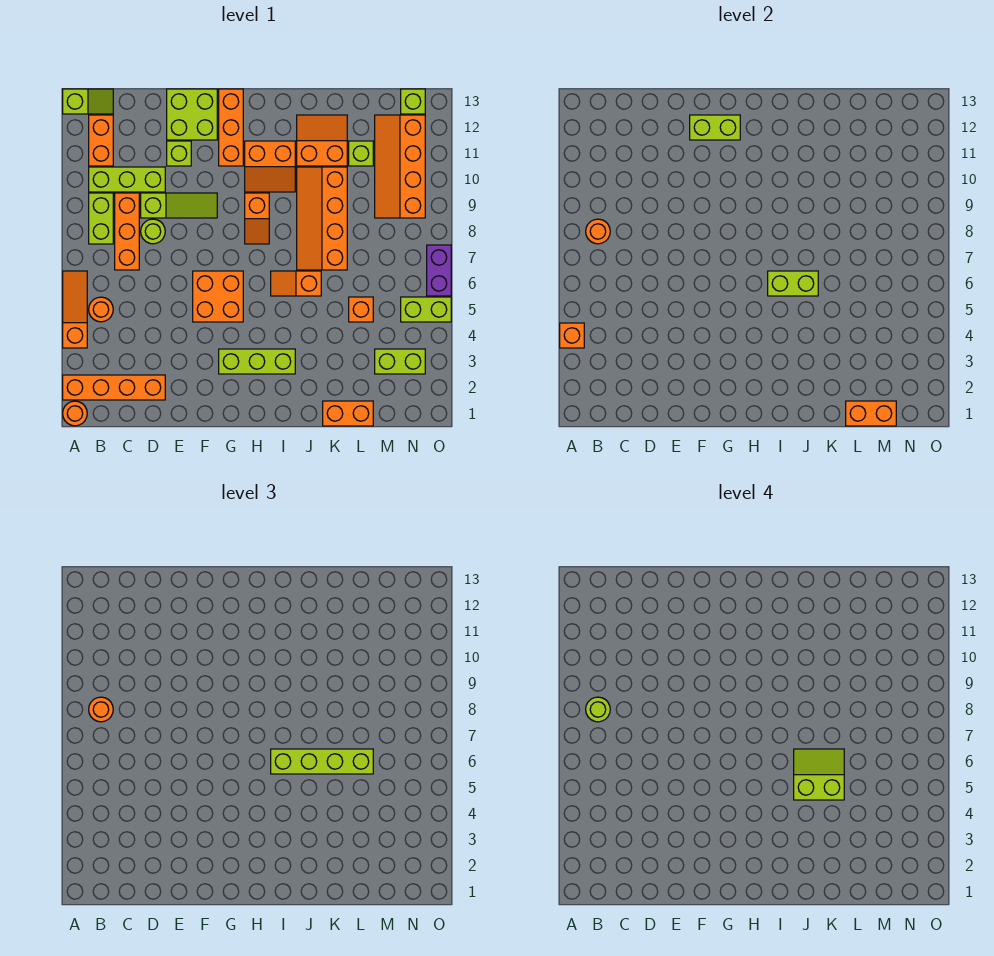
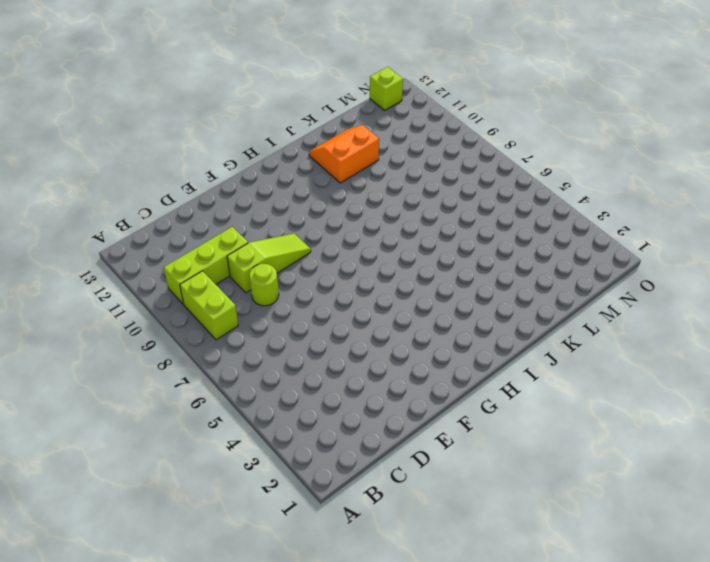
none -> orange round brick A1 level 1
none -> orange brick A2:D2 level 1
none -> orange slope A4:A6 level 1 top 4
none -> lime slope A13:B13 level 1 top A

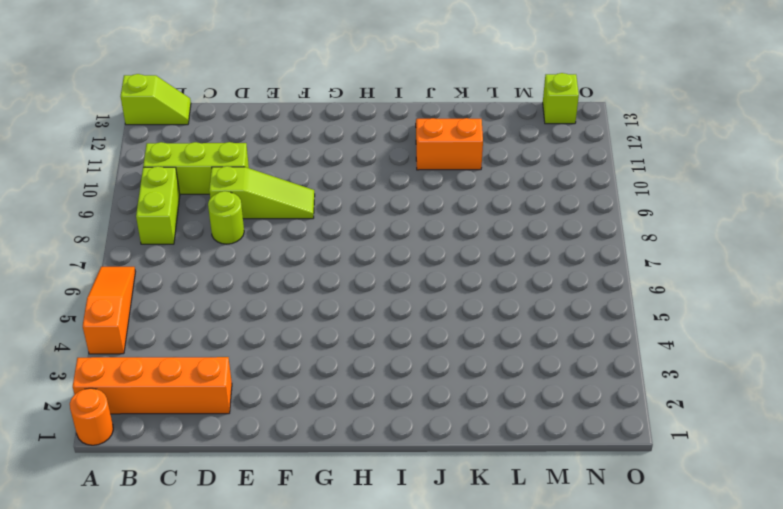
none -> orange round brick B5 level 1
none -> orange brick B11:B12 level 1
none -> orange brick C7:C9 level 1
none -> lime brick E11 level 1

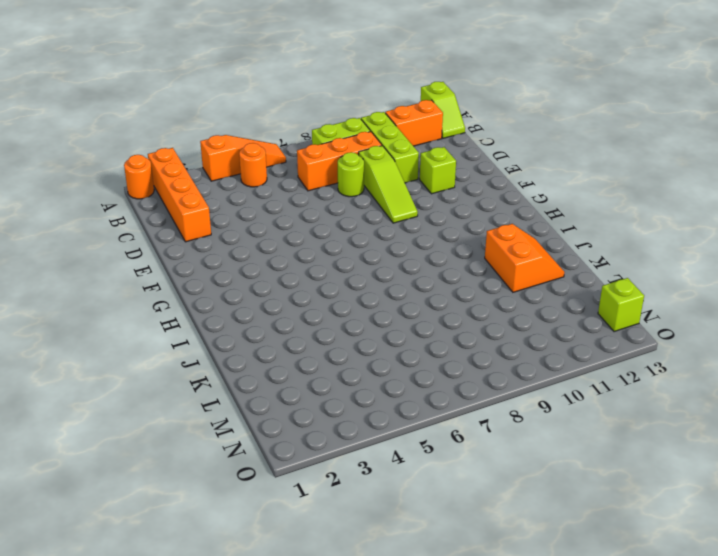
none -> lime brick E12:F13 level 1
none -> orange brick F5:G6 level 1
none -> lime brick G3:I3 level 1
none -> orange brick G11:G13 level 1

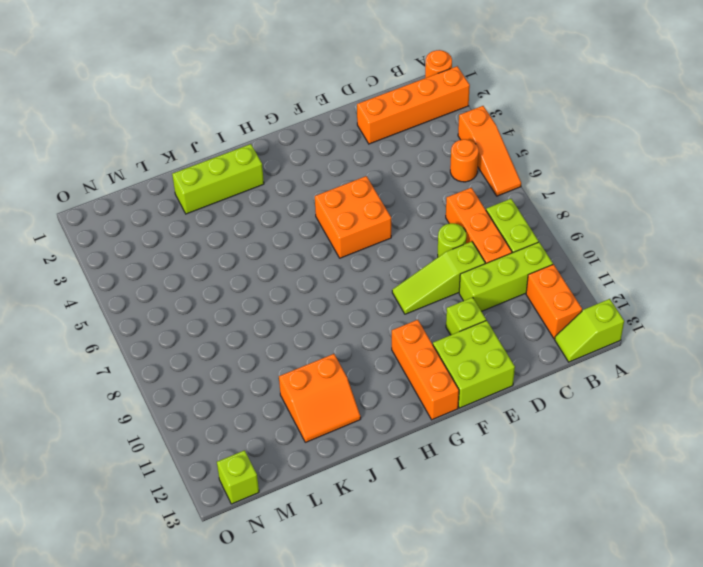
lime brick I2:K2 level 1 -> lime brick G3:I3 level 1
none -> orange slope H8:H9 level 1 top 9
none -> orange slope H10:I11 level 1 top 11
none -> orange slope I6:J6 level 1 top J
none -> orange slope J7:K10 level 1 top K

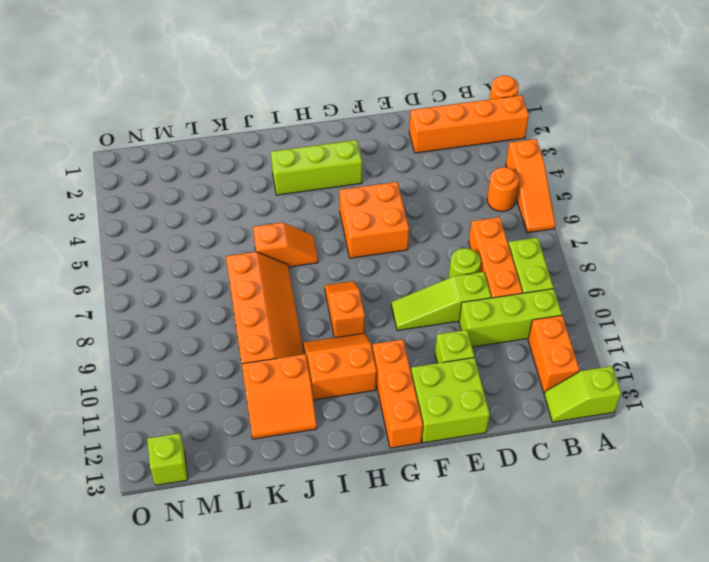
none -> orange brick K1:L1 level 1
none -> orange brick L5 level 1
none -> lime brick L11 level 1
none -> lime brick M3:N3 level 1

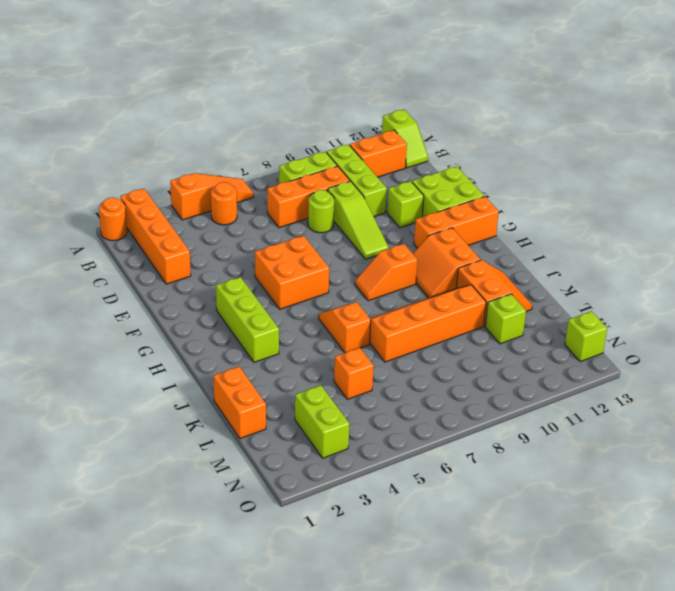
none -> orange slope M9:N12 level 1 top N
none -> lime brick N5:O5 level 1
none -> purple brick O6:O7 level 1
none -> orange brick A4 level 2

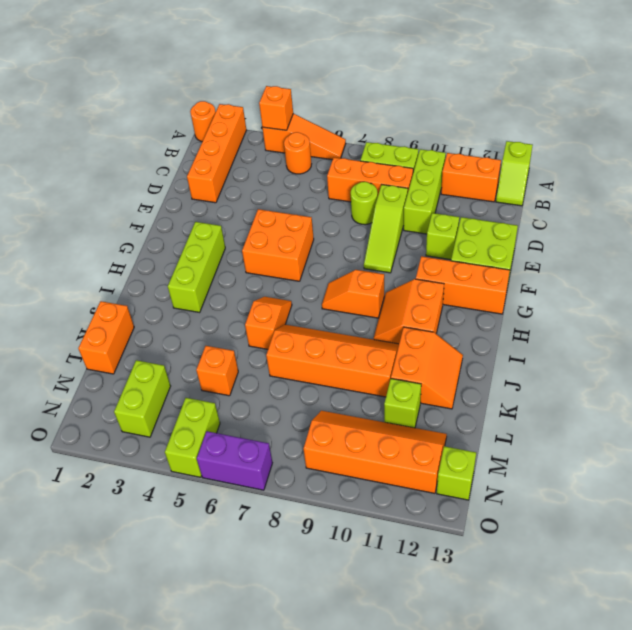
none -> orange round brick B8 level 2
none -> lime brick F12:G12 level 2
none -> lime brick I6:J6 level 2
none -> orange brick L1:M1 level 2

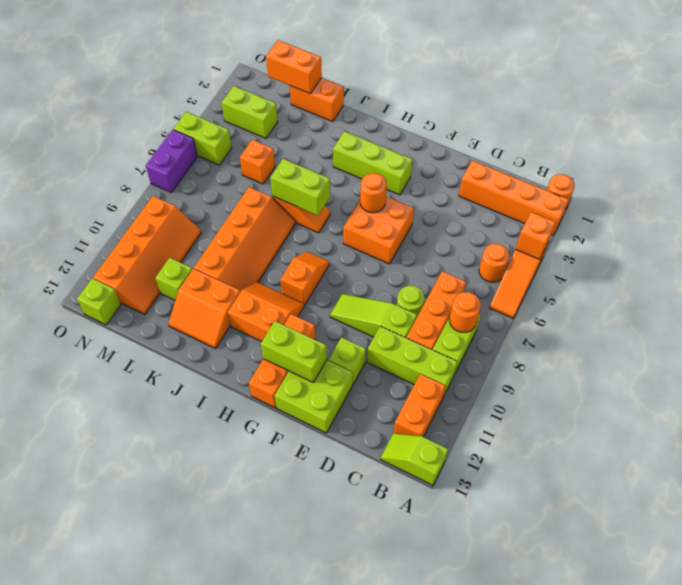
orange round brick G5 level 2 -> orange round brick B8 level 3
none -> lime brick I6:L6 level 3
none -> lime round brick B8 level 4
none -> lime slope J5:K6 level 4 top 5

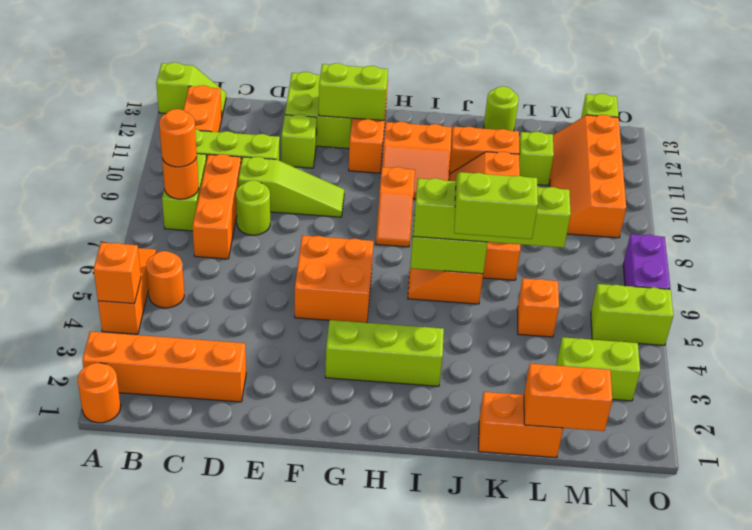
lime round brick K13 level 1 -> lime round brick B8 level 4

